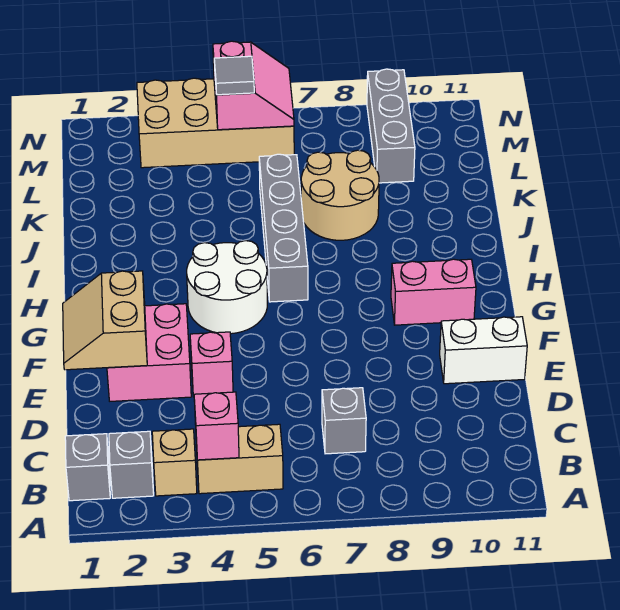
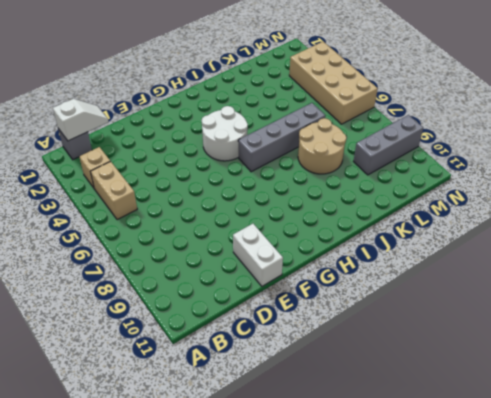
white slope B1:C1 level 2 top B -> none
none -> grey brick B2 level 1
none -> grey brick C7 level 1
none -> pink brick E2:F3 level 1

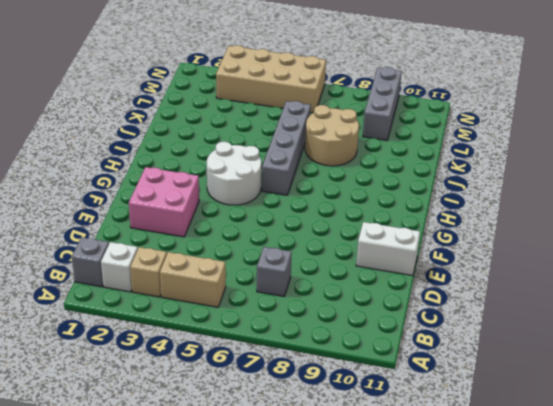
white brick B2 level 1 -> grey brick B2 level 1
none -> pink brick E4 level 1
none -> pink brick G9:G10 level 1
none -> pink brick B4 level 2

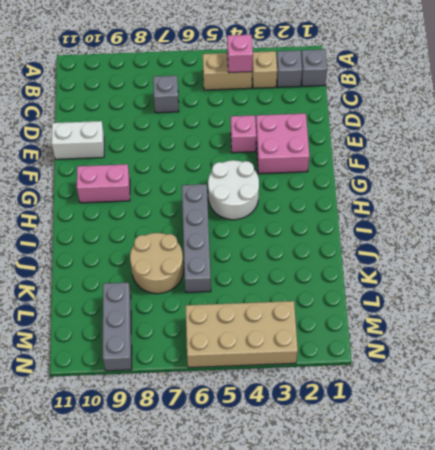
none -> tan slope E1:F2 level 2 top 2
none -> pink slope M5:N6 level 2 top 5
none -> grey tile M5 level 3

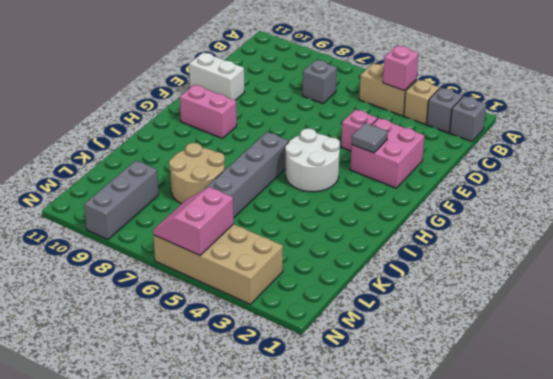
grey tile F3 level 2 -> grey tile M5 level 3
none -> tan slope E1:F2 level 2 top 2

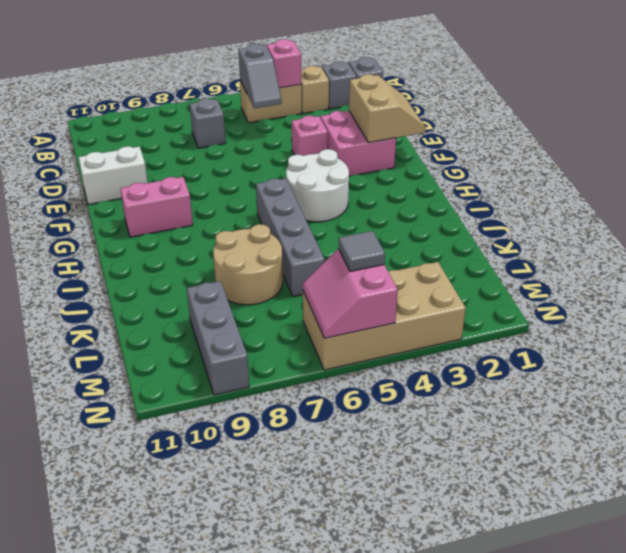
grey slope B5:C5 level 2 top B -> none

